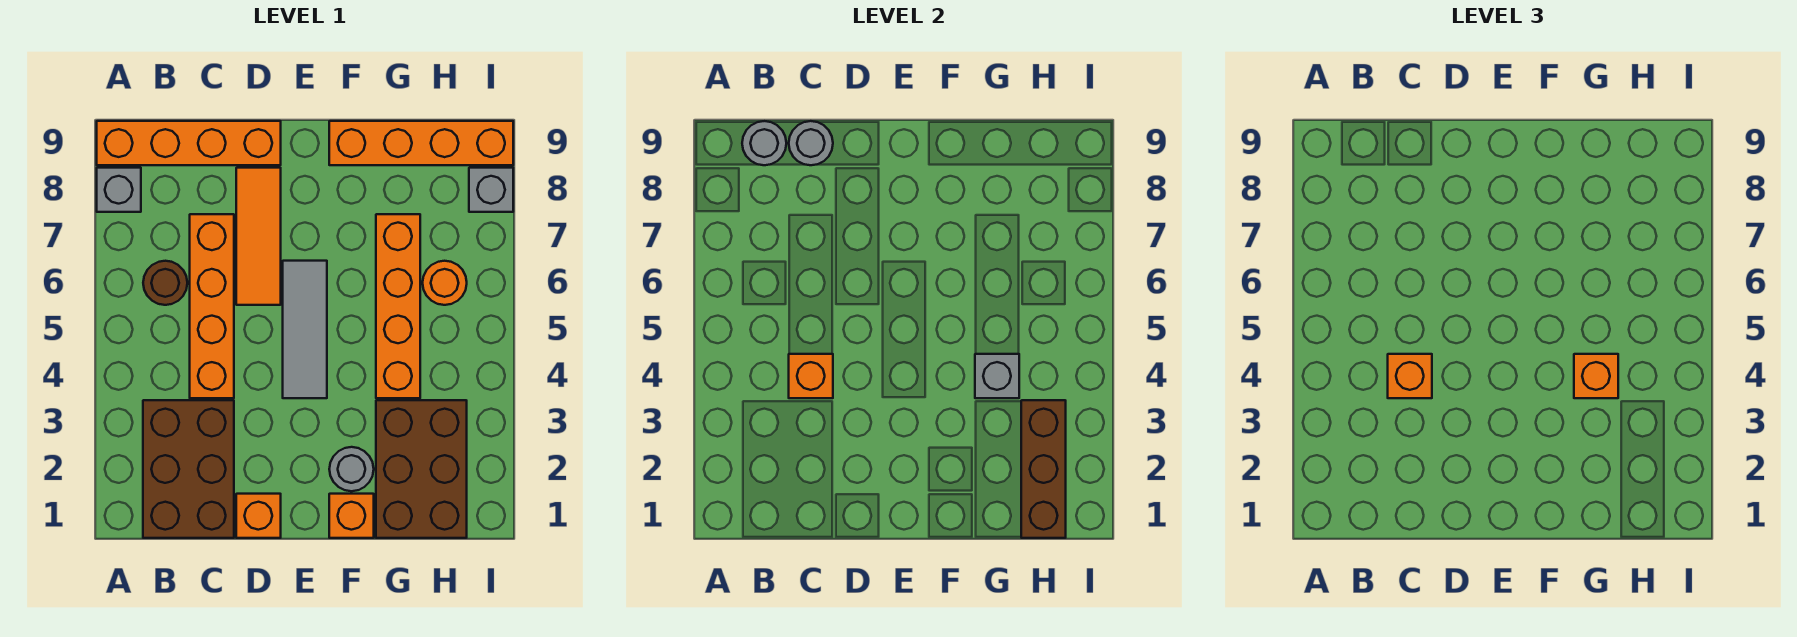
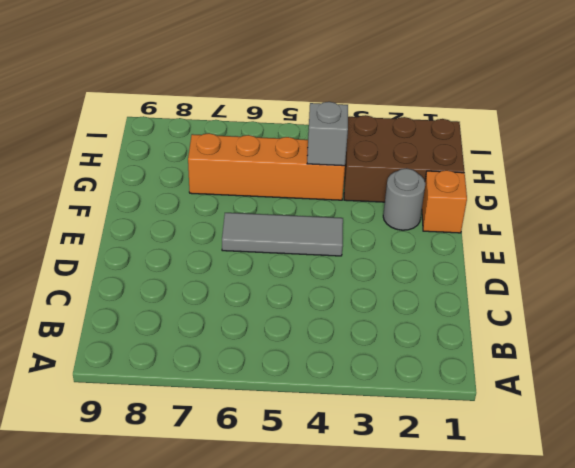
none -> grey brick A8 level 1
none -> orange brick A9:D9 level 1
none -> brown brick B1:C3 level 1

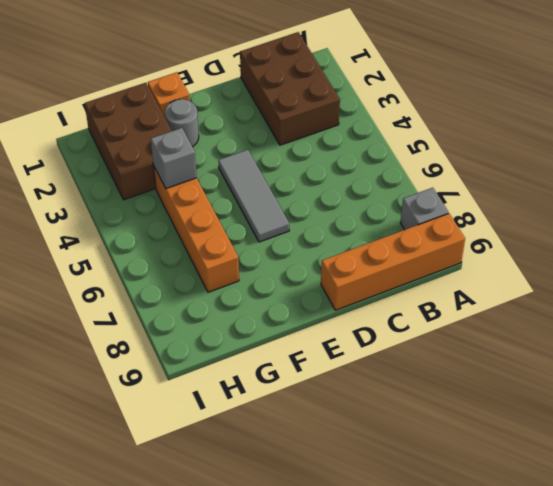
none -> brown round brick B6 level 1
none -> orange brick C4:C7 level 1
none -> orange brick D1 level 1

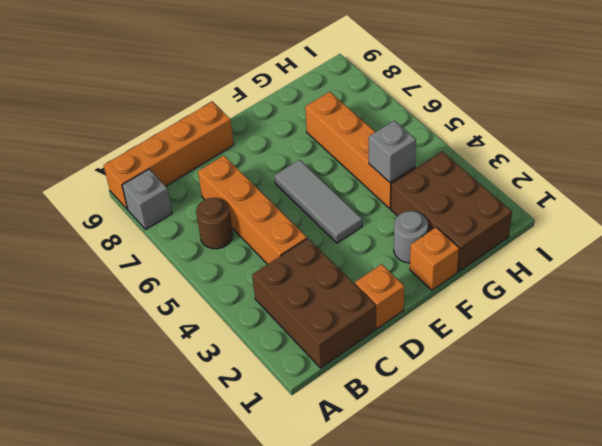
none -> orange tile D6:D8 level 1
none -> orange brick F9:I9 level 1
none -> orange round brick H6 level 1

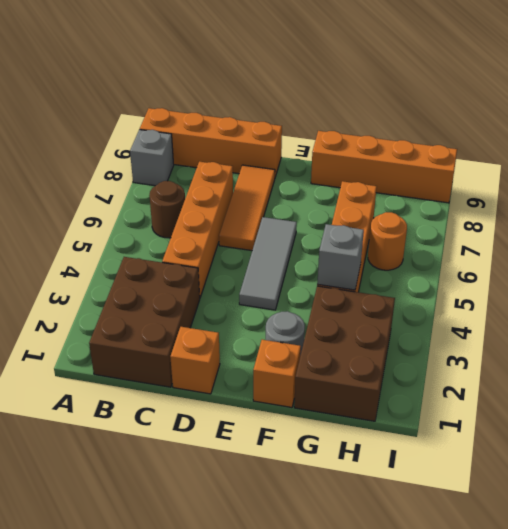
none -> grey brick I8 level 1
none -> grey round brick B9 level 2
none -> orange brick C4 level 2

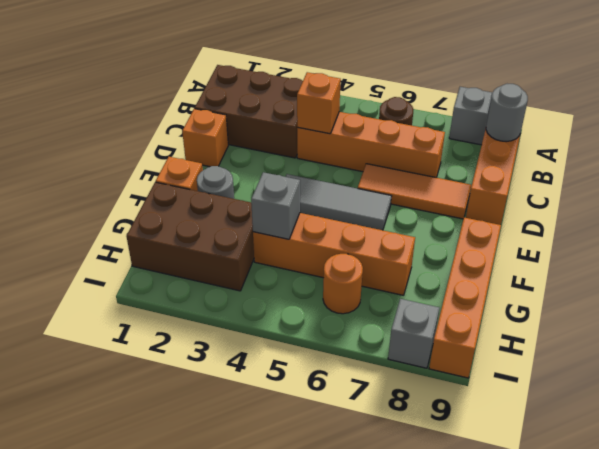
none -> grey round brick C9 level 2
none -> brown brick H1:H3 level 2
none -> orange brick C4 level 3

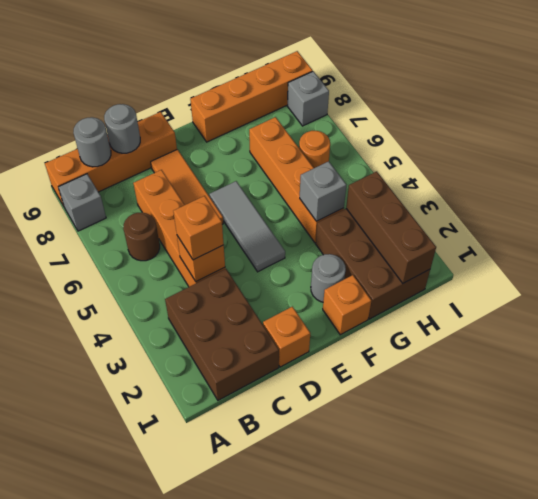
none -> orange brick G4 level 3

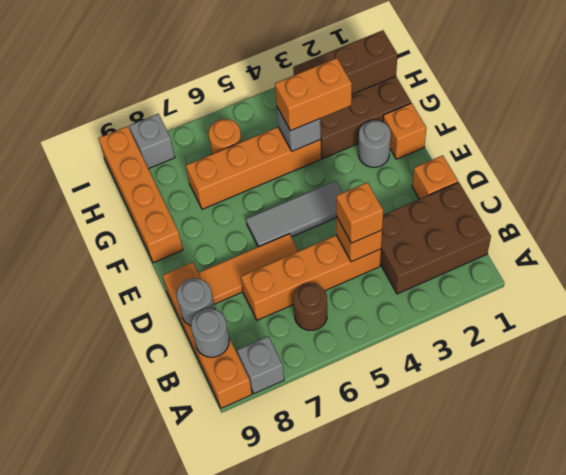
orange brick G3:G4 level 3 -> orange brick G4 level 3

